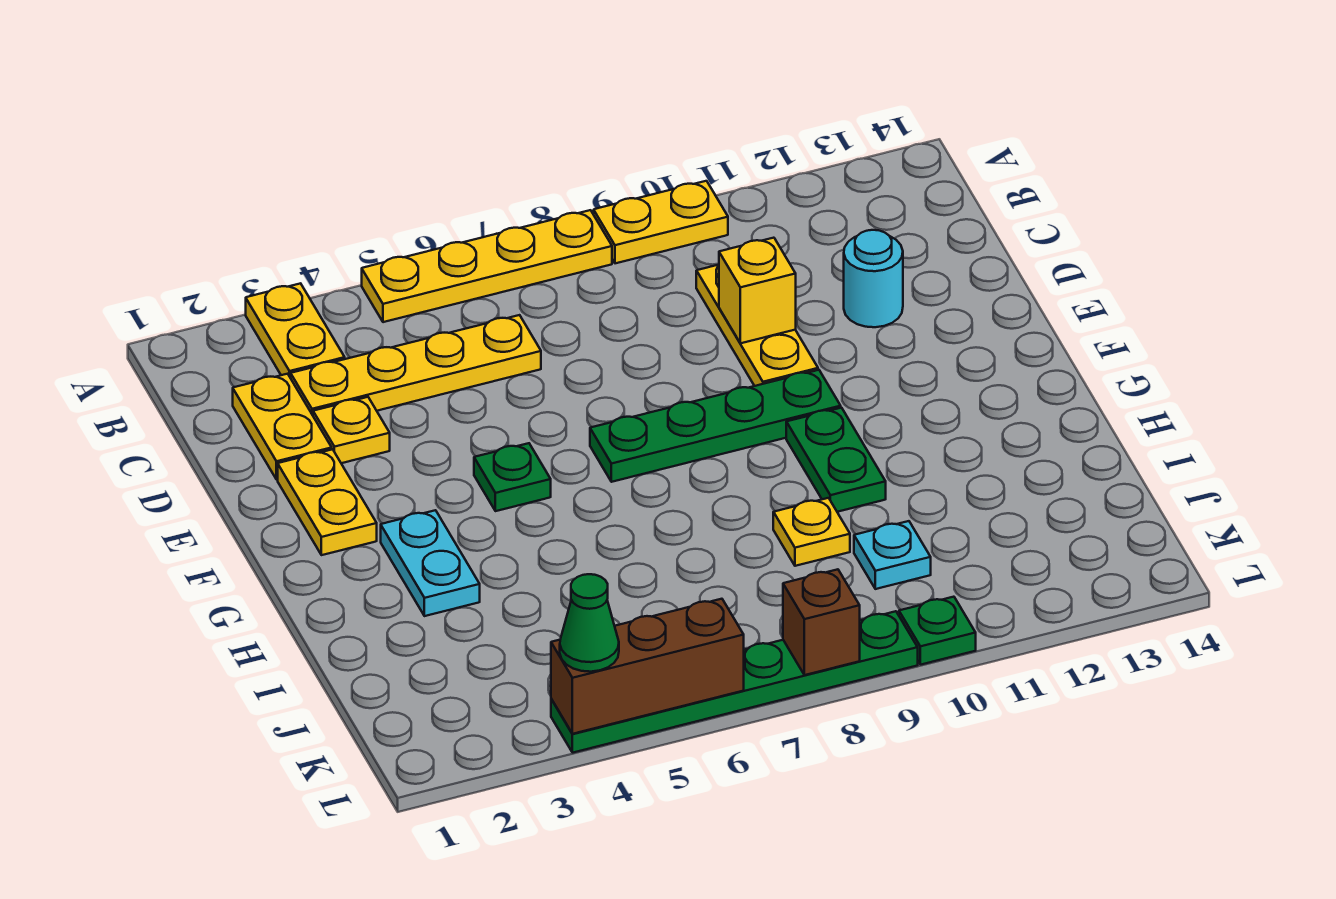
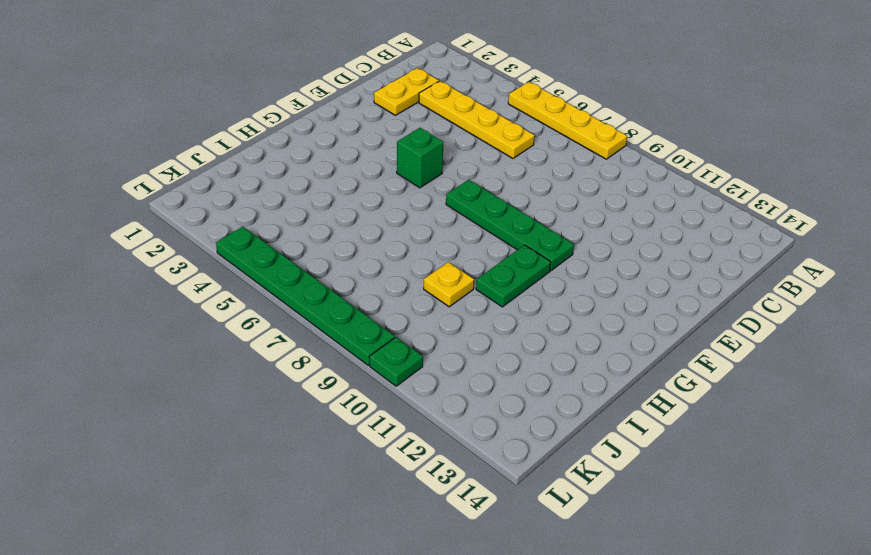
green brick F5 level 1 -> green plate F5 level 1
none -> yellow plate A3:B3 level 1
none -> yellow plate A9:A10 level 1
none -> yellow plate C10:E10 level 1

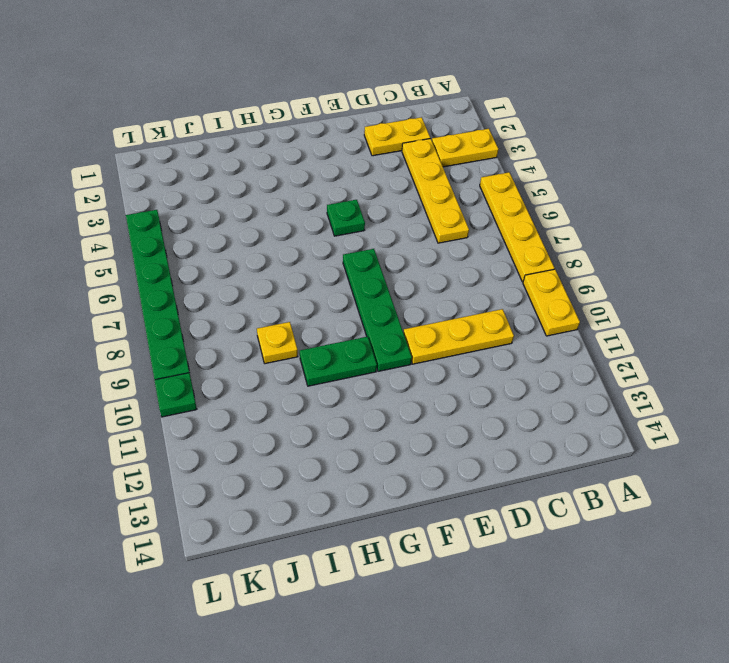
none -> yellow plate D3 level 1
none -> cyan round brick D12 level 1
none -> yellow plate E2:F2 level 1

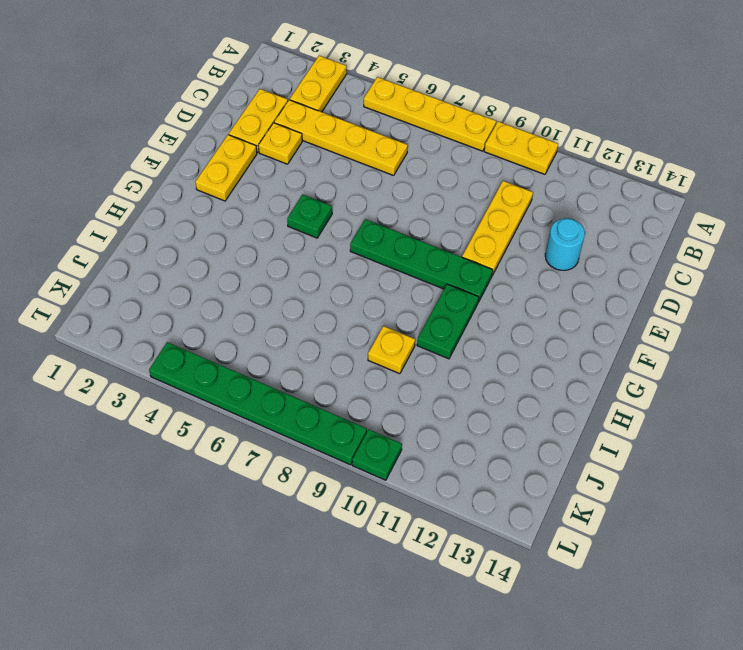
none -> cyan plate G3:H3 level 1
none -> cyan plate J10 level 1
none -> yellow brick D10 level 2

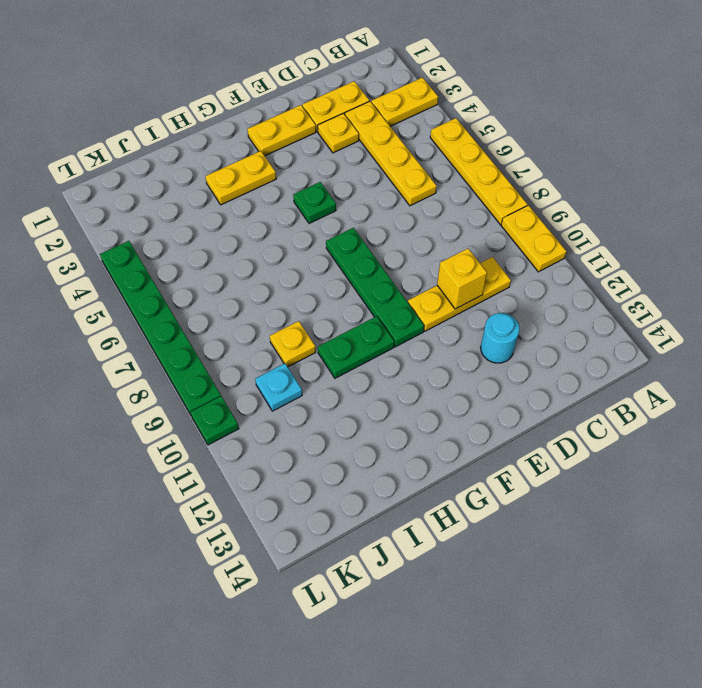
yellow plate G3:H3 level 1 -> cyan plate G3:H3 level 1
none -> brown brick L4:L6 level 2
none -> brown brick L8 level 2
none -> green cone L4 level 3

